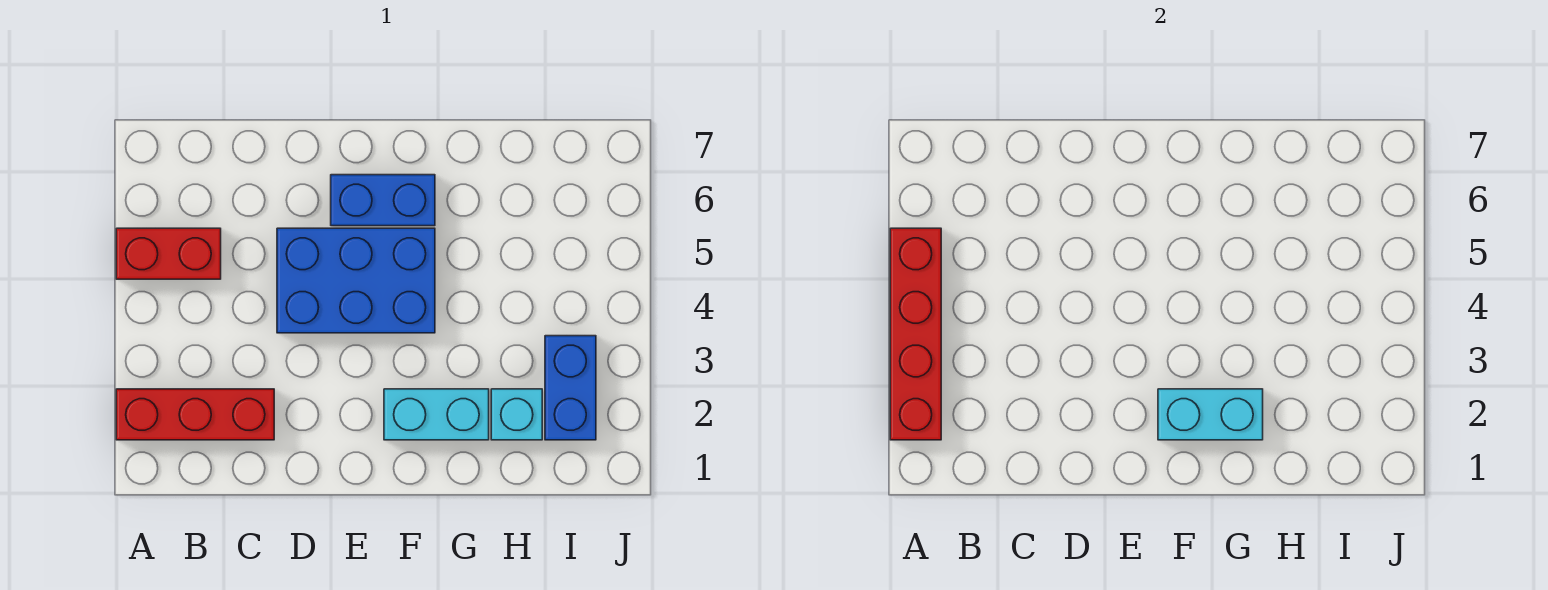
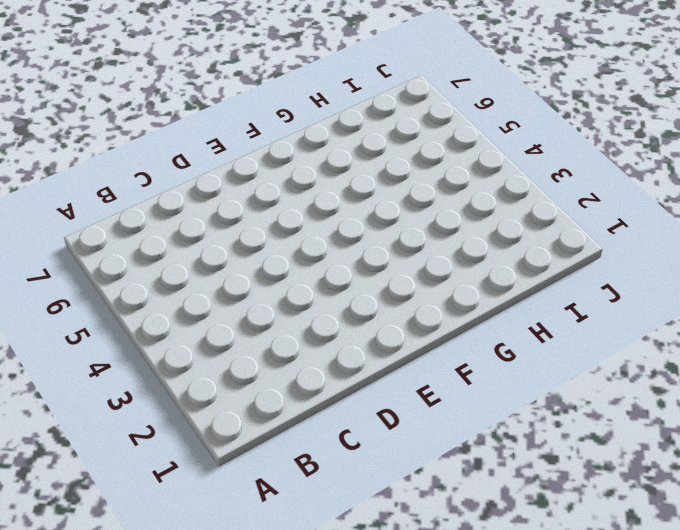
none -> red brick A2:C2 level 1
none -> red brick A5:B5 level 1

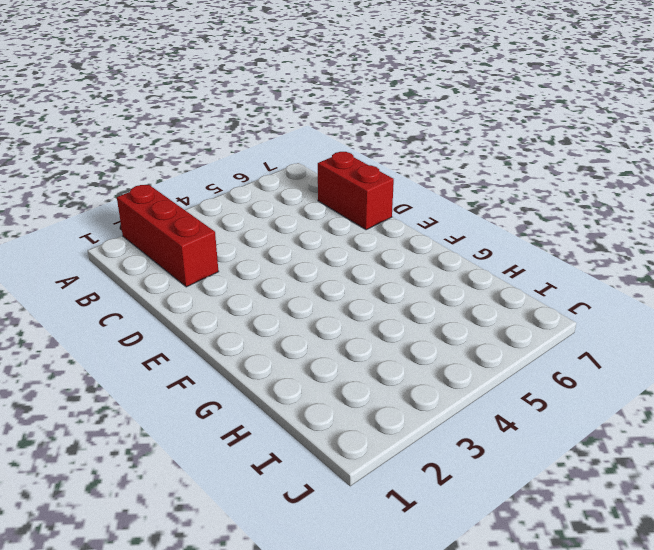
red brick C7:D7 level 1 -> red brick A5:B5 level 1
none -> blue brick D4:F5 level 1
none -> blue brick E6:F6 level 1

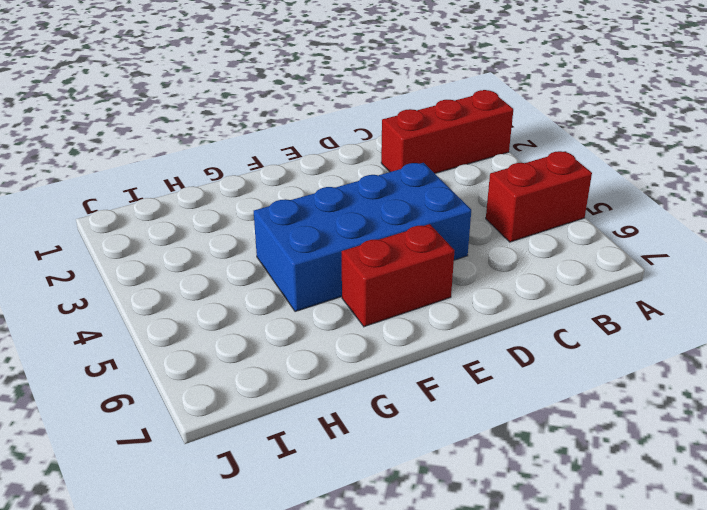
blue brick D4:G5 level 1 -> blue brick D4:F5 level 1
red brick E6:F6 level 1 -> blue brick E6:F6 level 1
none -> cyan brick F2:G2 level 1
none -> cyan brick H2 level 1

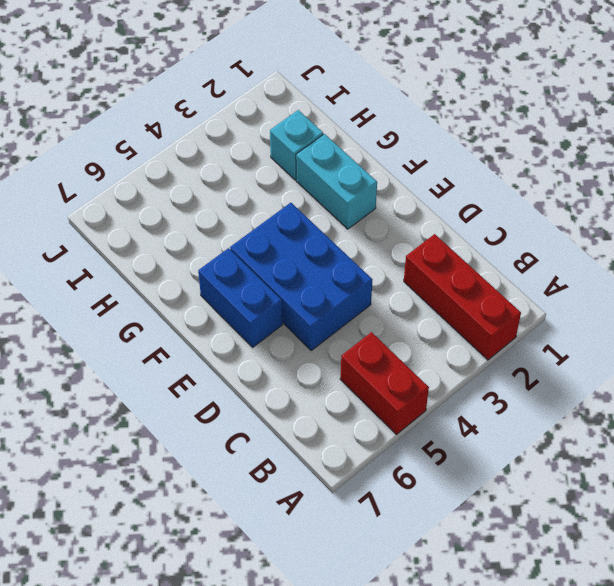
none -> blue brick I2:I3 level 1
none -> red brick A2:A5 level 2

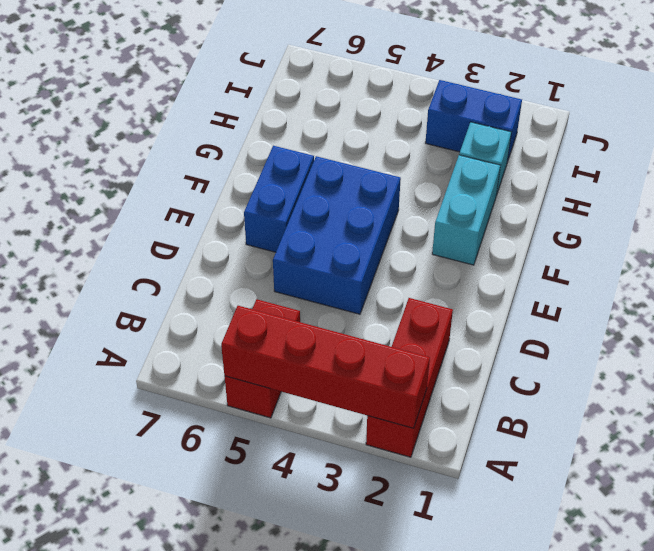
none -> cyan brick F2:G2 level 2

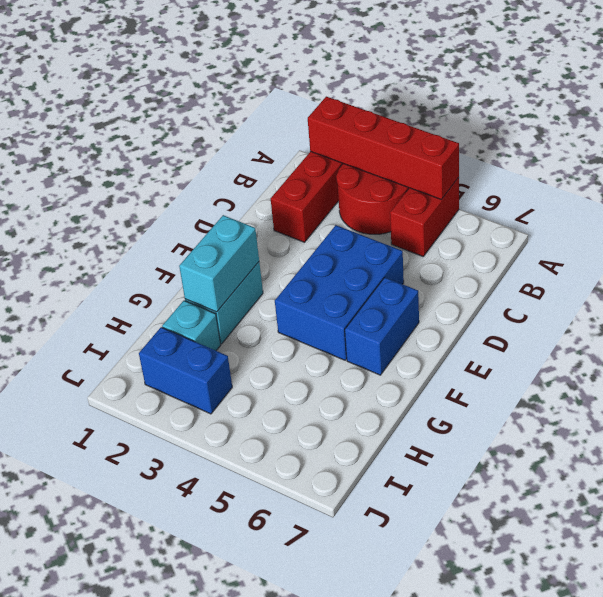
red round brick A3:B4 level 1 -> none

